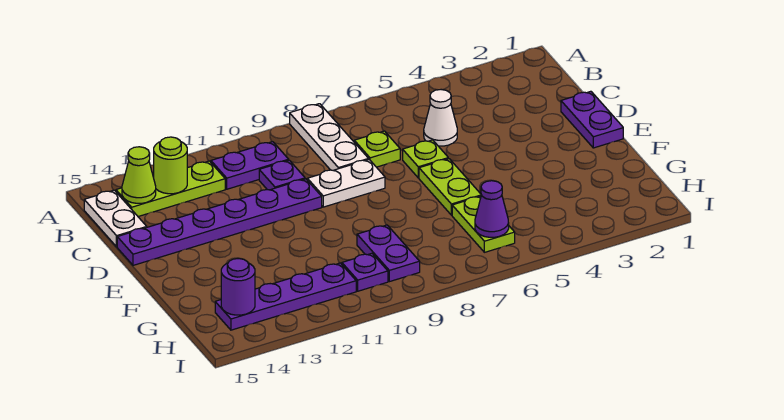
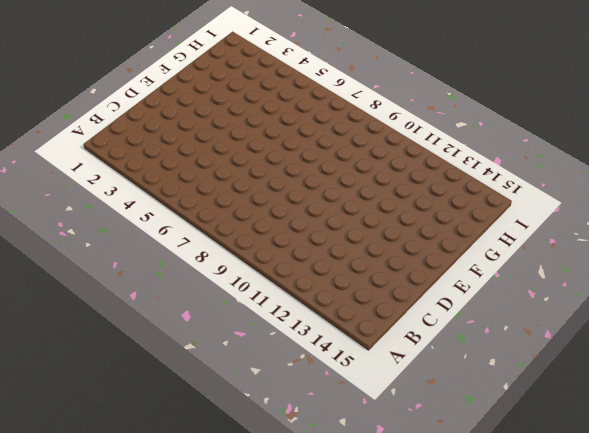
none -> white plate A8:C8 level 1
none -> purple plate B10:B11 level 1
none -> lime plate B12:B14 level 1

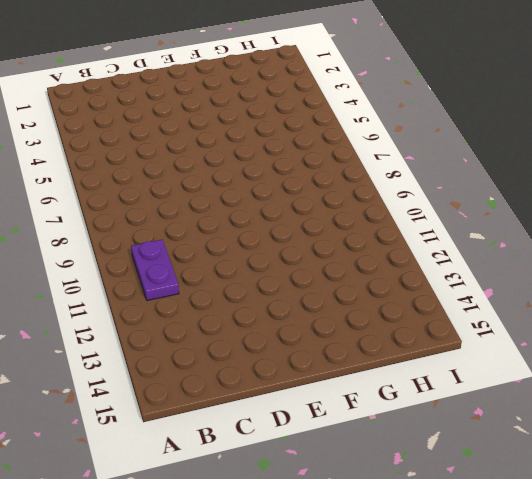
none -> white plate A8:C8 level 1
none -> lime plate B12:B14 level 1
none -> white plate B15:C15 level 1

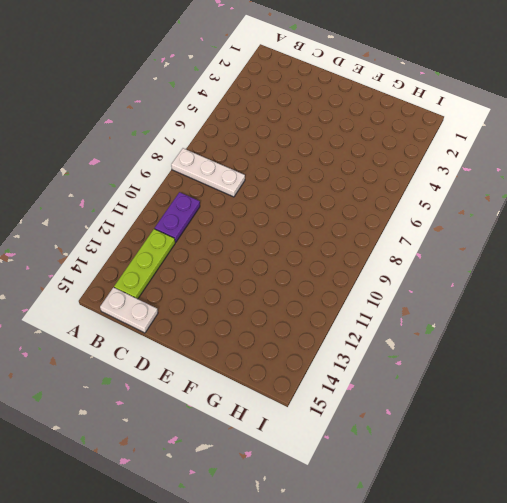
none -> white cone C5 level 1
none -> lime plate C7 level 1
none -> purple plate C10 level 1

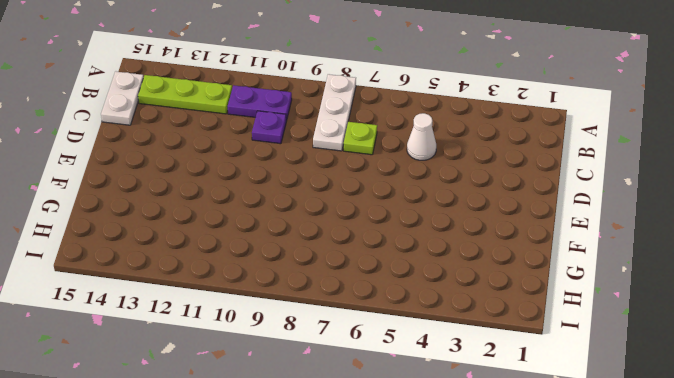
none -> purple plate D1:E1 level 1
none -> lime plate D6 level 1
none -> white plate D8:D9 level 1

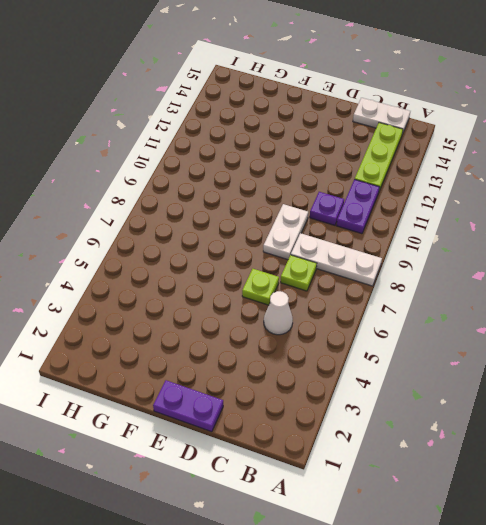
none -> purple plate D10:D15 level 1
none -> lime plate E6:F6 level 1
none -> lime plate G6:H6 level 1

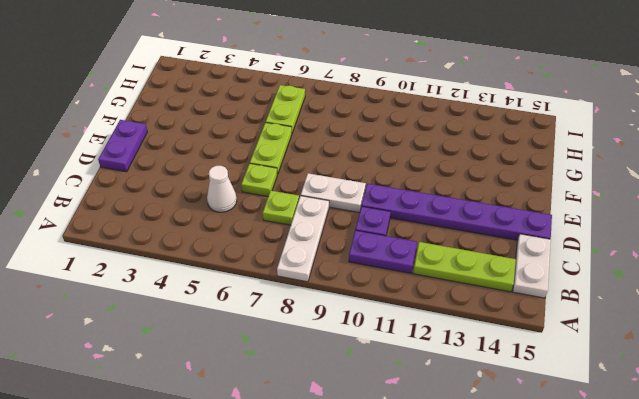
none -> purple plate G9:H9 level 1
none -> purple plate H10 level 1
none -> purple plate H11:H14 level 1

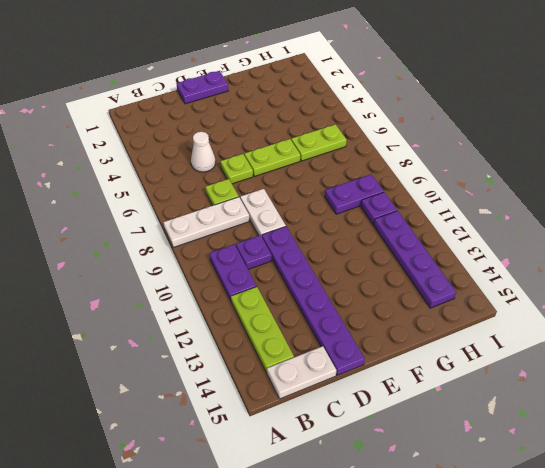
none -> lime round brick B13 level 2
none -> lime cone B14 level 2
none -> purple cone H6 level 2

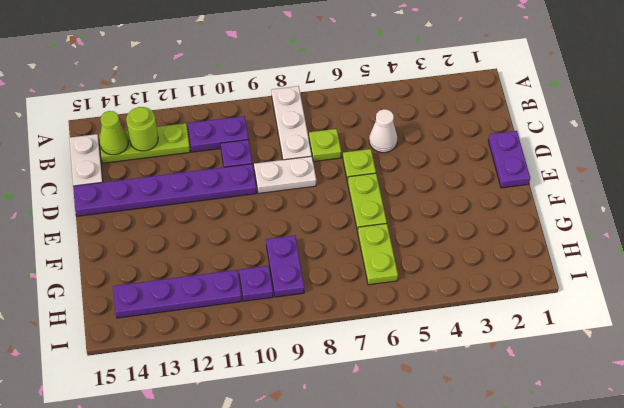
none -> purple cone H6 level 2
none -> purple round brick H14 level 2

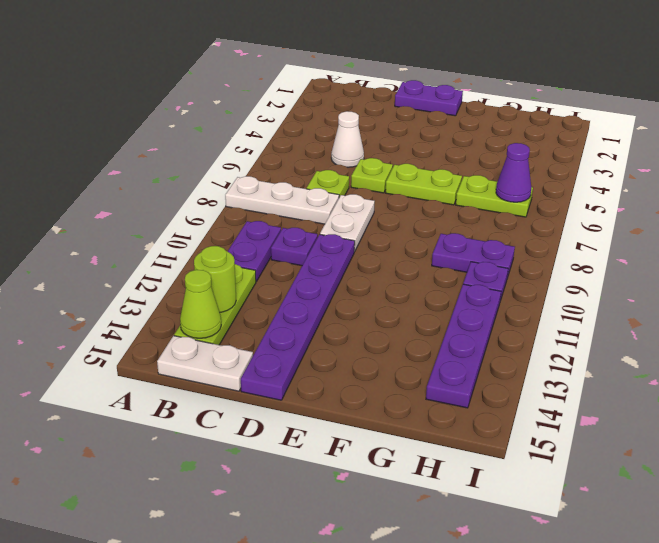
none -> purple round brick H14 level 2

